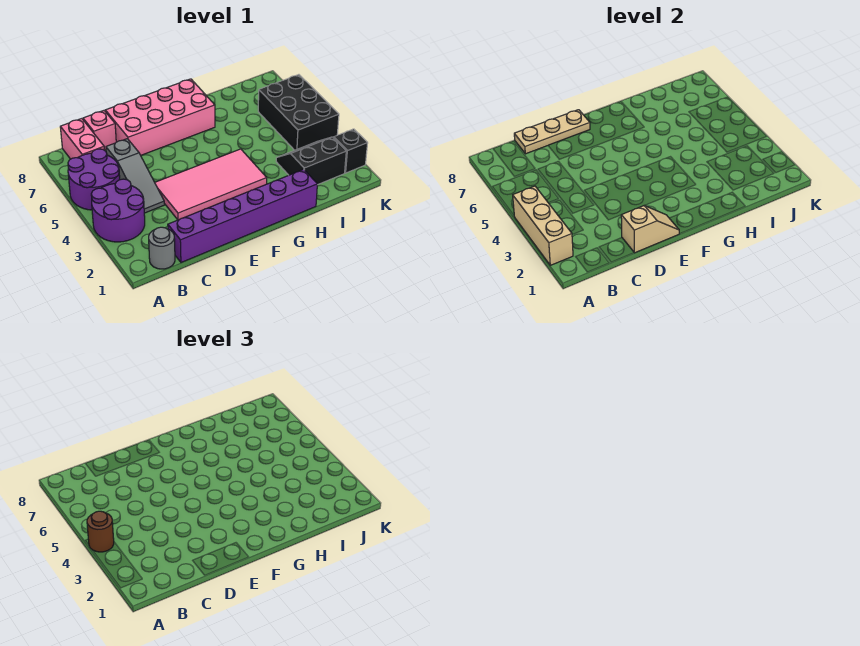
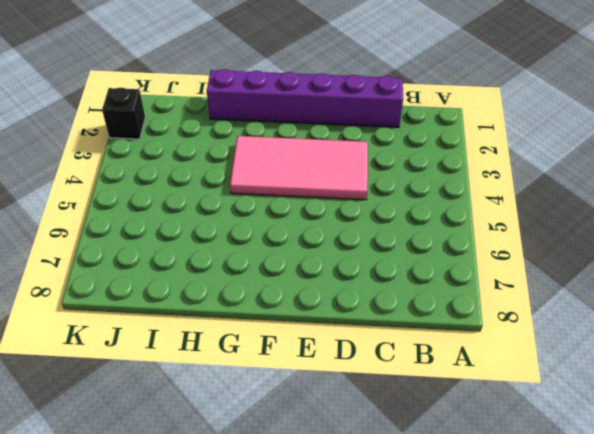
none -> purple round brick A3:B4 level 1
none -> purple round brick A5:B6 level 1
none -> grey round brick B1 level 1

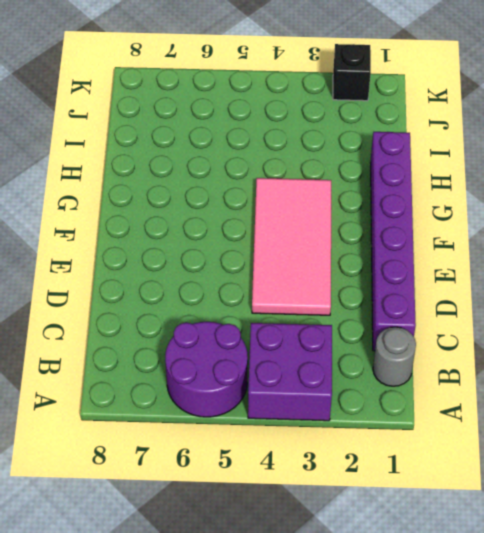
purple brick A3:B4 level 1 -> purple round brick A3:B4 level 1
none -> pink brick B7:B8 level 1
none -> grey slope C4:C6 level 1 top 6
none -> pink brick C8 level 1

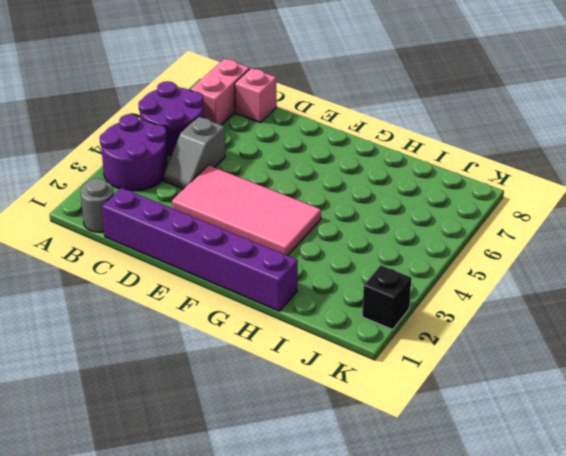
grey slope C4:C5 level 1 top 5 -> grey slope C4:C6 level 1 top 6
none -> pink brick D7:G8 level 1
none -> black slope I2:J3 level 1 top 2
none -> black brick J4:K6 level 1

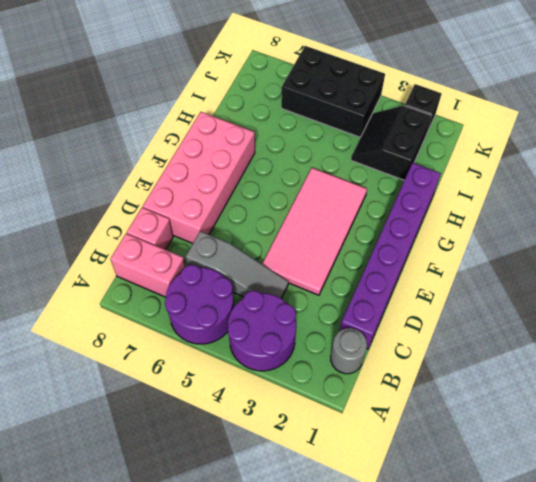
none -> tan brick A2:A4 level 2
none -> tan plate C8:E8 level 2
none -> tan slope D1:E1 level 2 top D

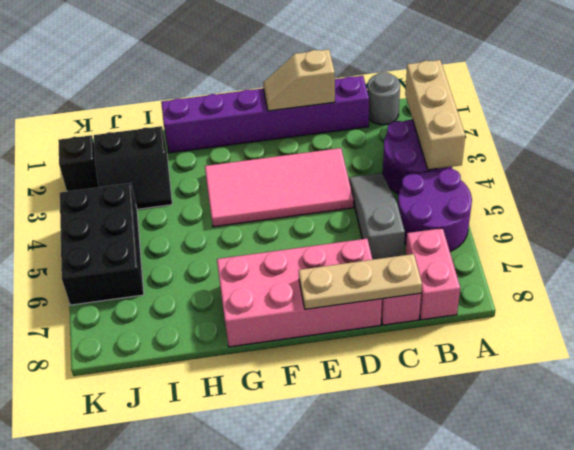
none -> brown round brick A4 level 3

